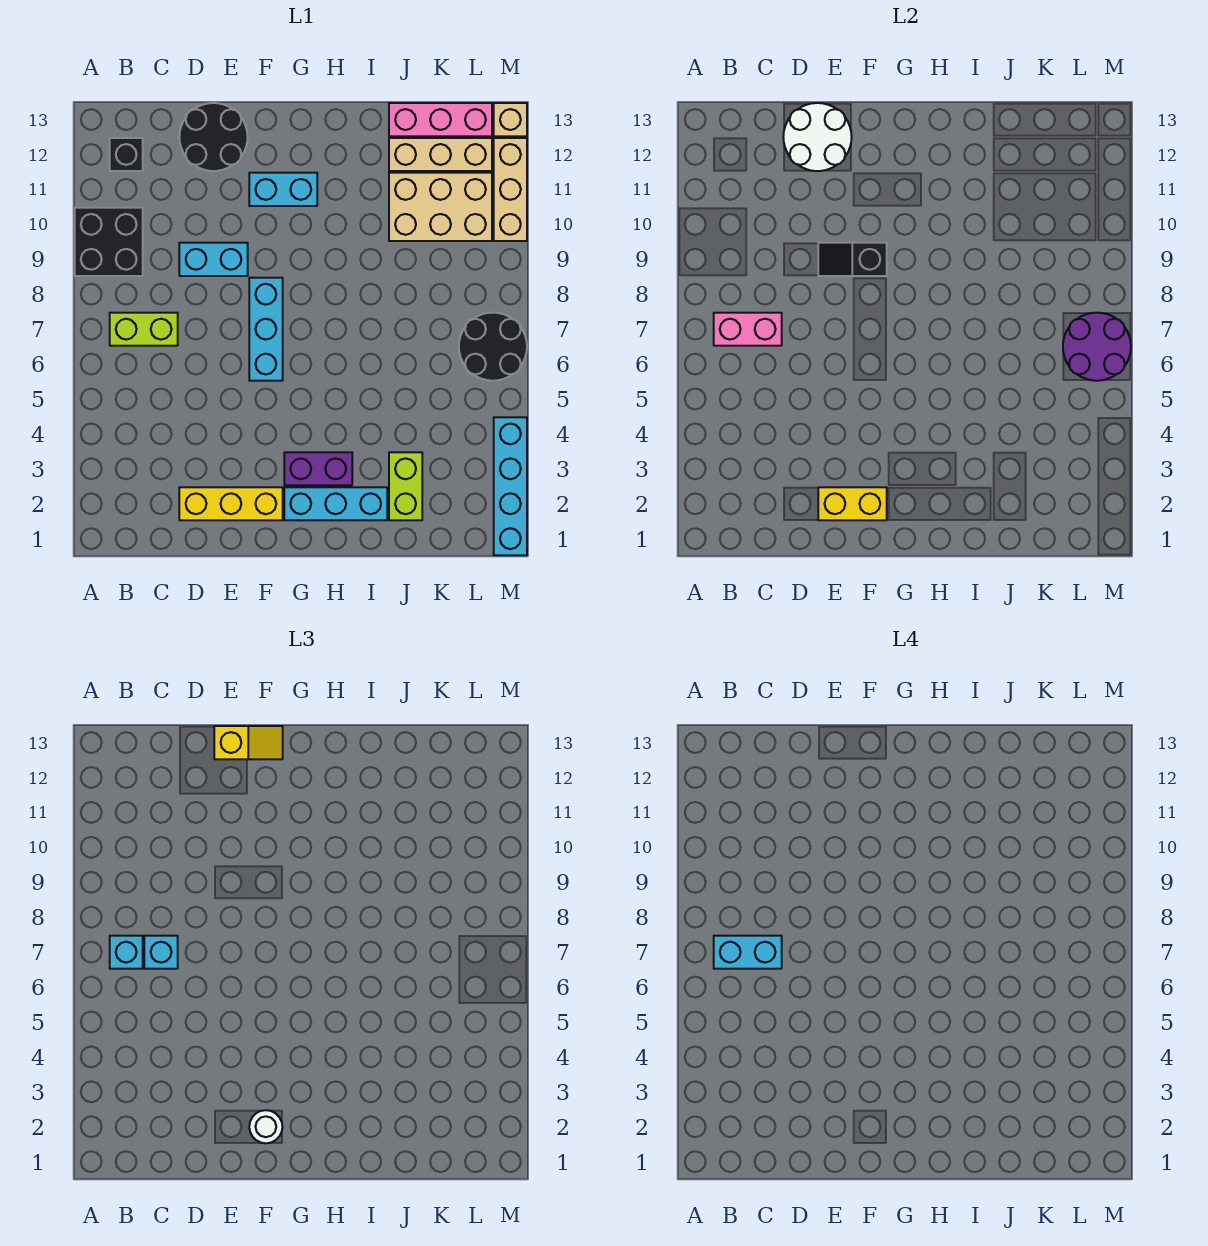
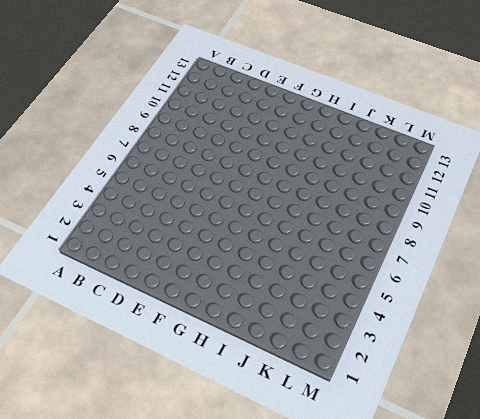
none -> black brick A9:B10 level 1
none -> lime brick B7:C7 level 1
none -> black brick B12 level 1

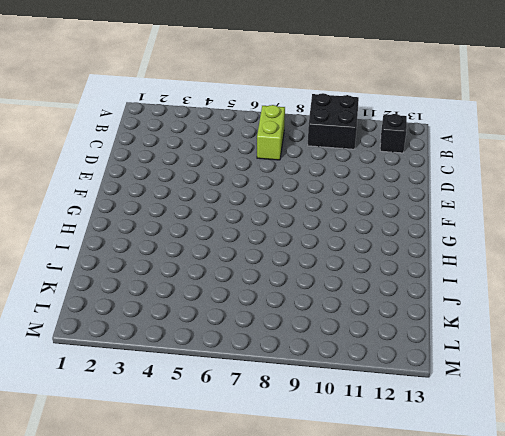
none -> yellow brick D2:F2 level 1
none -> cyan brick D9:E9 level 1
none -> black round brick D12:E13 level 1

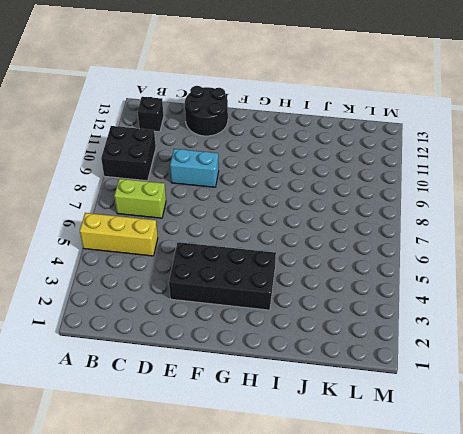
yellow brick A5:C5 level 1 -> yellow brick D2:F2 level 1
black brick E3:H4 level 1 -> purple brick G3:H3 level 1
none -> cyan brick F6:F8 level 1
none -> cyan brick F11:G11 level 1
none -> cyan brick G2:I2 level 1

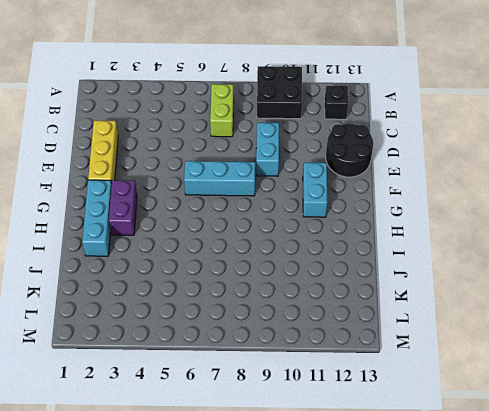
none -> lime brick J2:J3 level 1
none -> tan brick J10:L11 level 1
none -> tan brick J12:L12 level 1

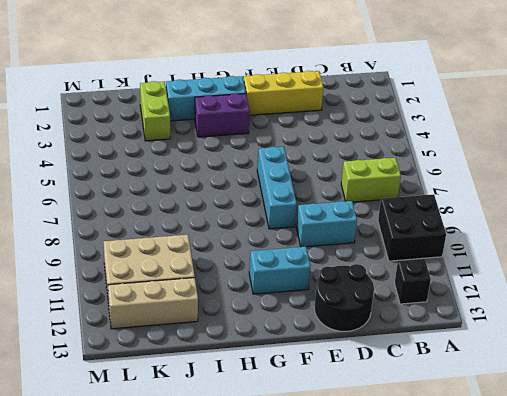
none -> pink brick J13:L13 level 1
none -> black round brick L6:M7 level 1
none -> cyan brick M1:M4 level 1

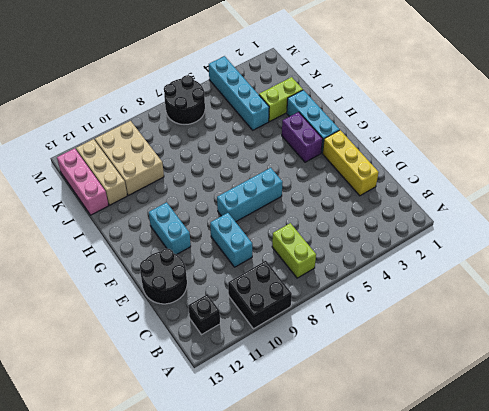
cyan brick J4:M4 level 1 -> cyan brick M1:M4 level 1
none -> tan brick M10:M12 level 1
none -> tan brick M13 level 1
none -> pink brick B7:C7 level 2

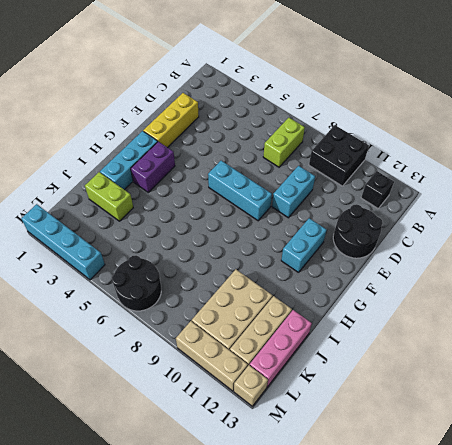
none -> pink brick B7:C7 level 2
none -> white round brick D12:E13 level 2
none -> yellow brick E2:F2 level 2

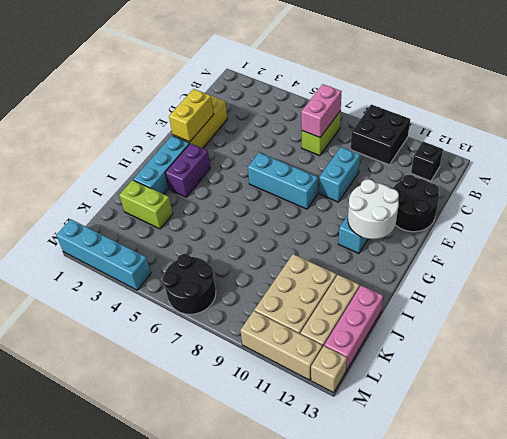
white round brick F11:G12 level 2 -> white round brick D12:E13 level 2
none -> black slope E9:F9 level 2 top F
none -> purple round brick L6:M7 level 2
none -> cyan brick B7 level 3

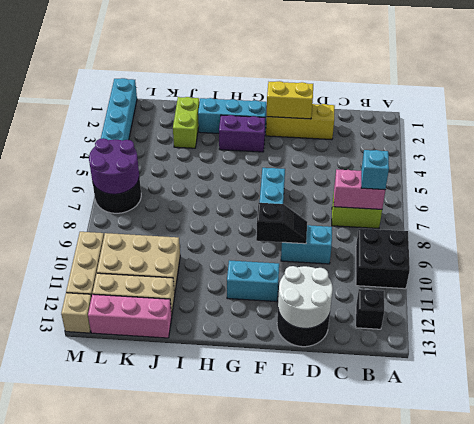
none -> cyan brick C7 level 3
none -> yellow slope E13:F13 level 3 top E
none -> white round brick F2 level 3

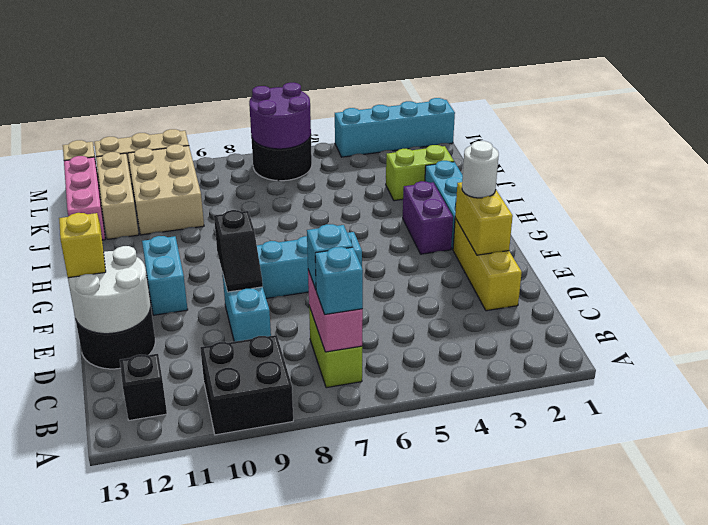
none -> cyan brick B7:C7 level 4

